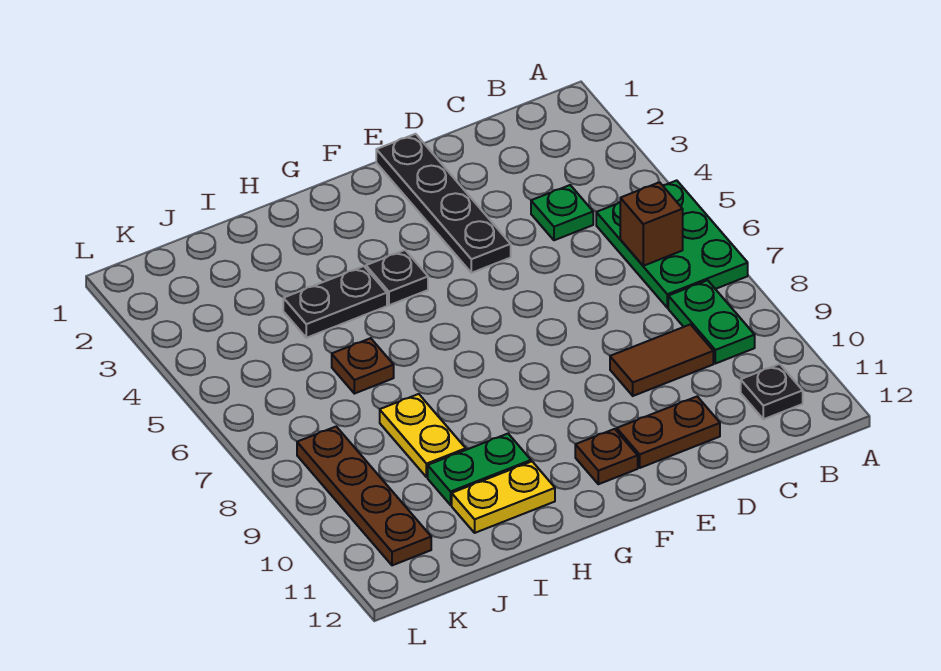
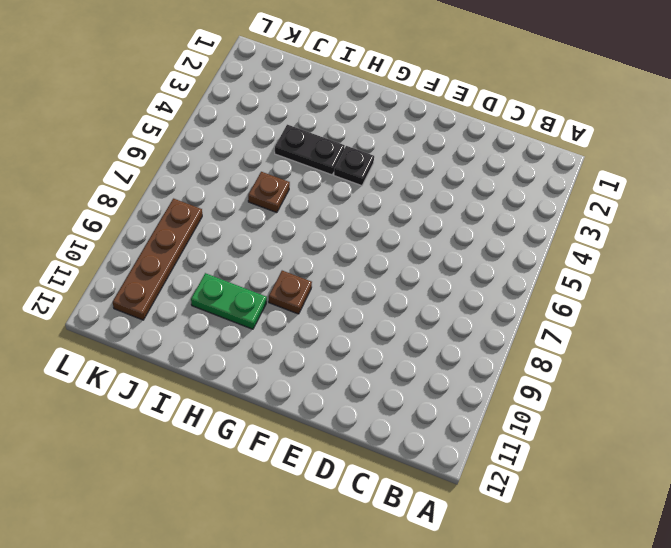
brown plate G9 level 1 -> brown plate F11 level 1
none -> green plate A5:B7 level 1
none -> green plate B8:B9 level 1
none -> black plate B11 level 1

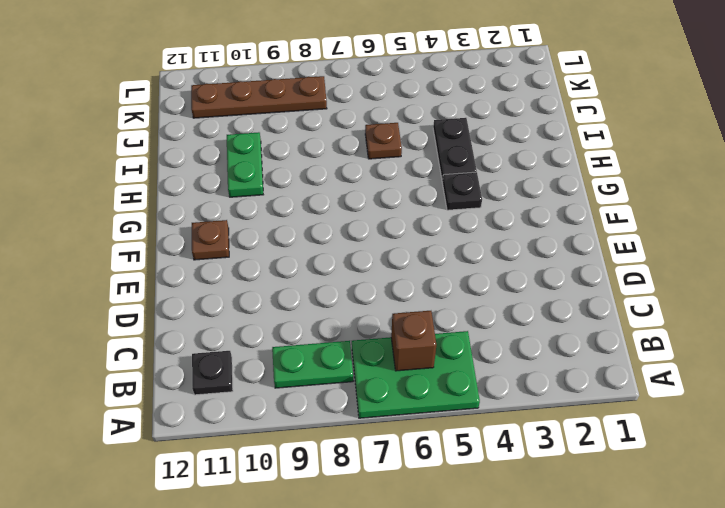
none -> green plate C4 level 1
none -> brown tile C9:D9 level 1
none -> brown plate D11:E11 level 1

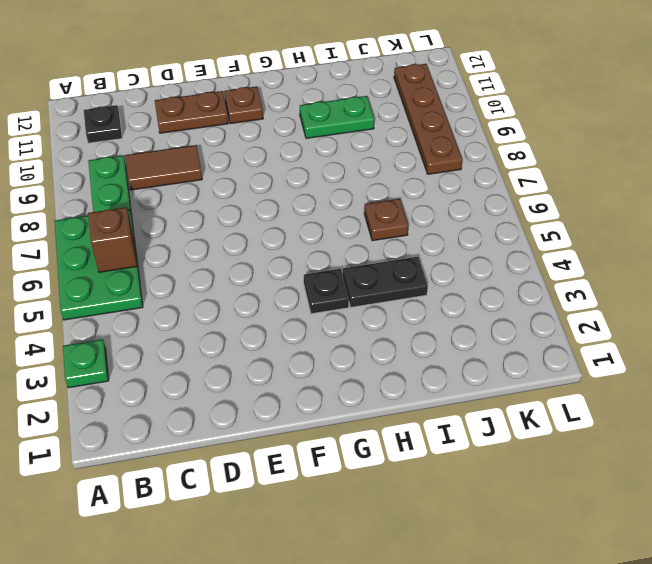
green plate A3 level 1 -> green plate C4 level 1
none -> black plate E1:E4 level 1
none -> yellow plate H11:I11 level 1
none -> yellow plate I8:I9 level 1

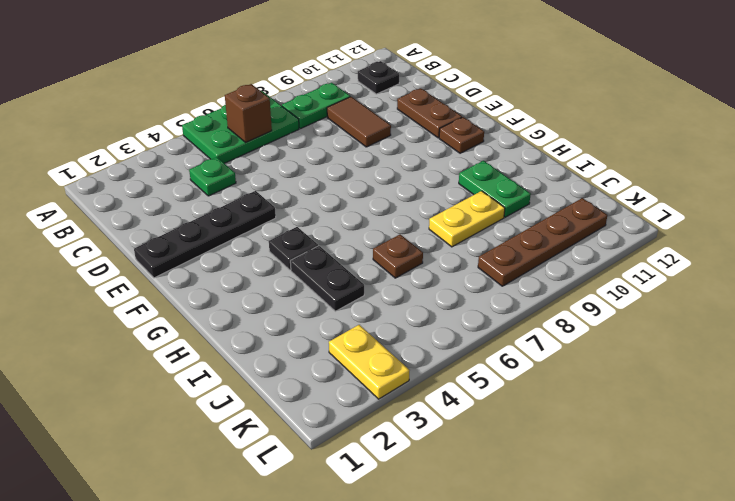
yellow plate K3:L3 level 1 -> yellow plate H11:I11 level 1

